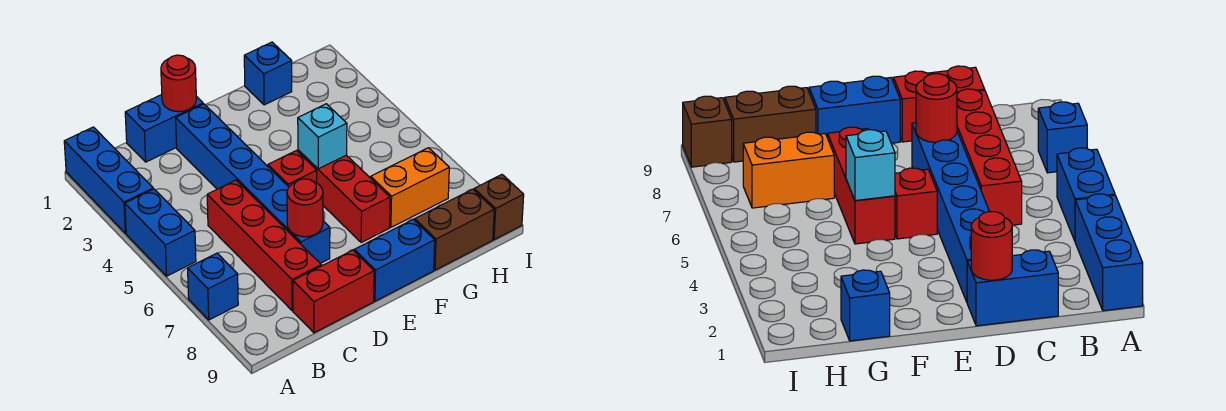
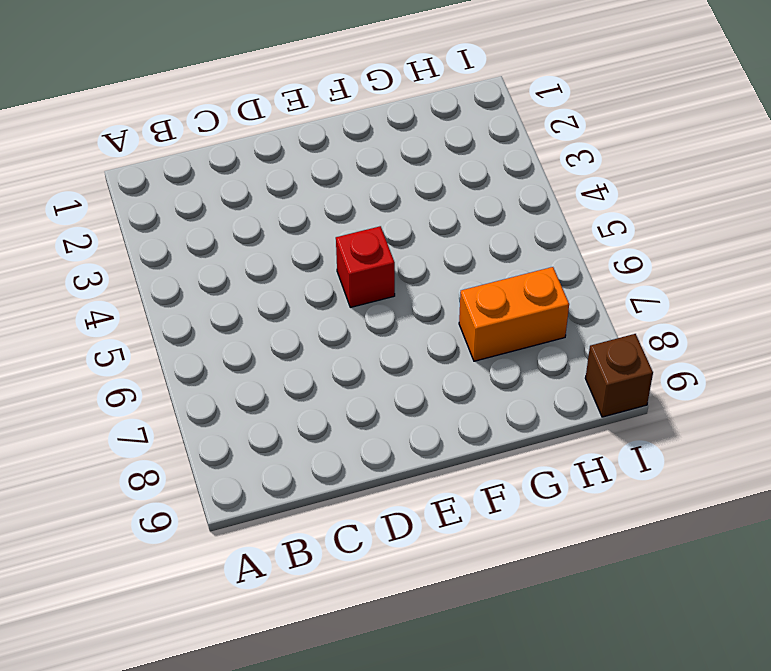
none -> blue brick A1:A3 level 1
none -> blue brick A4:A5 level 1
none -> blue brick A7 level 1

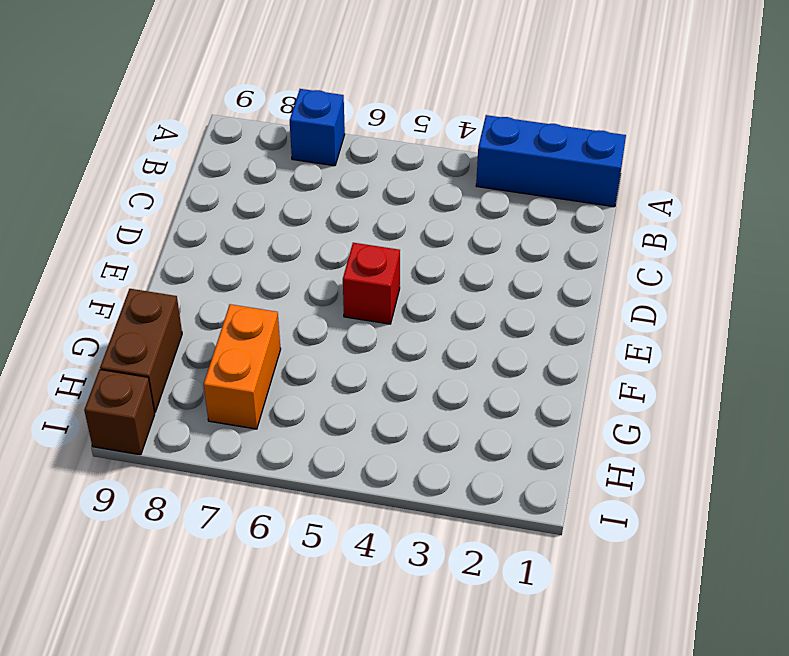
none -> blue brick A4:A5 level 1
none -> blue brick C1:D1 level 1
none -> red brick C5:C8 level 1

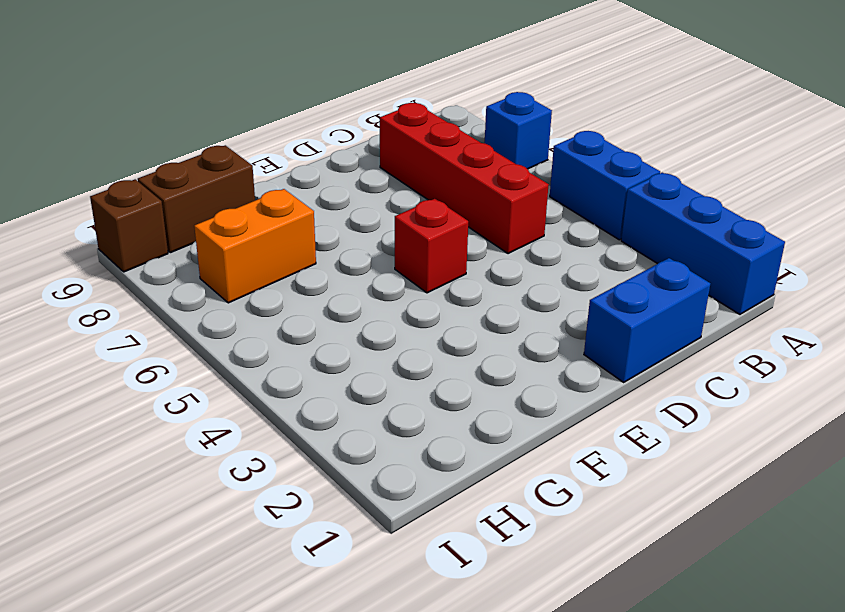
none -> red brick C9:D9 level 1
none -> blue brick D2:D7 level 1
none -> blue brick E9:F9 level 1

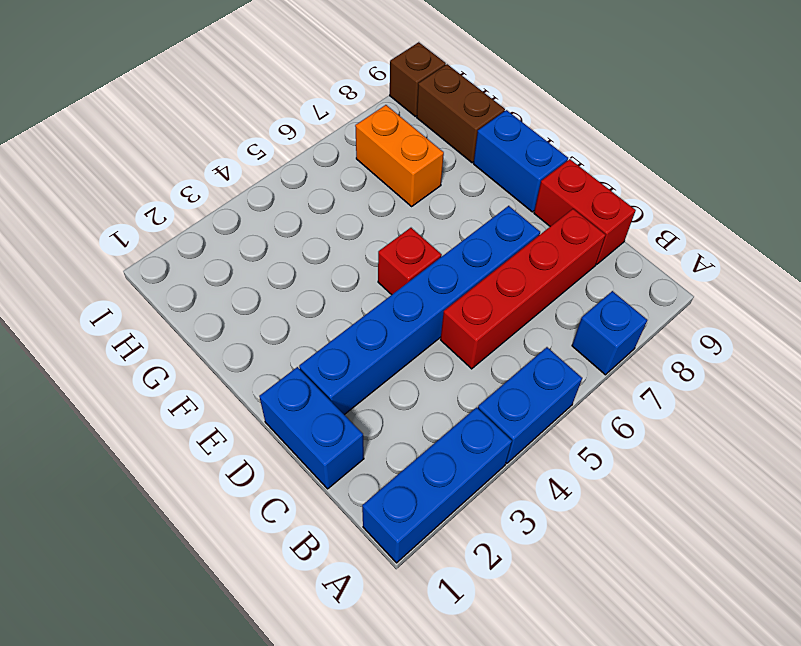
none -> red brick F5:F7 level 1
none -> blue brick G1 level 1
none -> red round brick D1 level 2

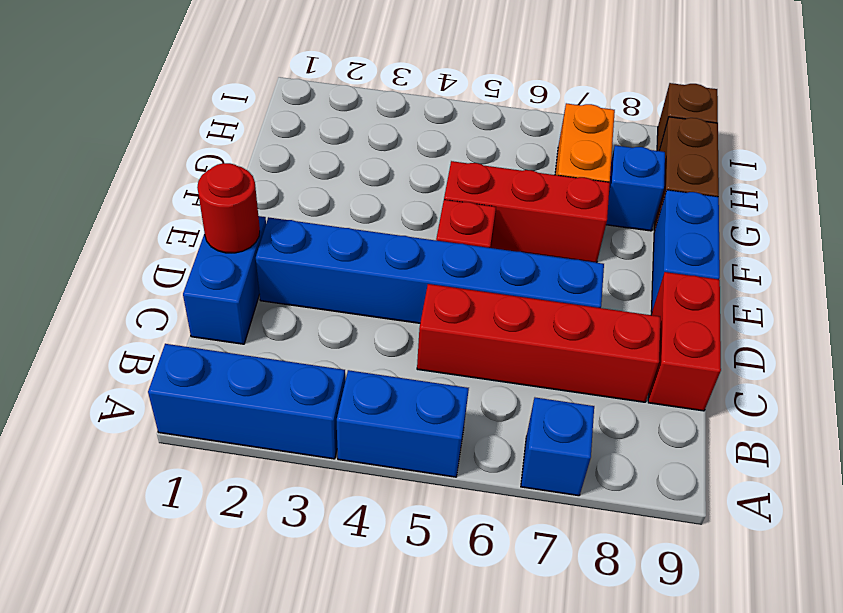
blue brick G8 level 1 -> blue brick G1 level 1
none -> red round brick D7 level 2
none -> cyan brick F5 level 2

